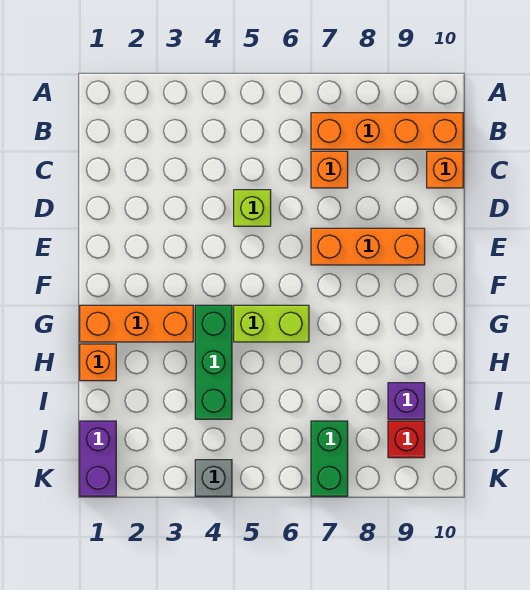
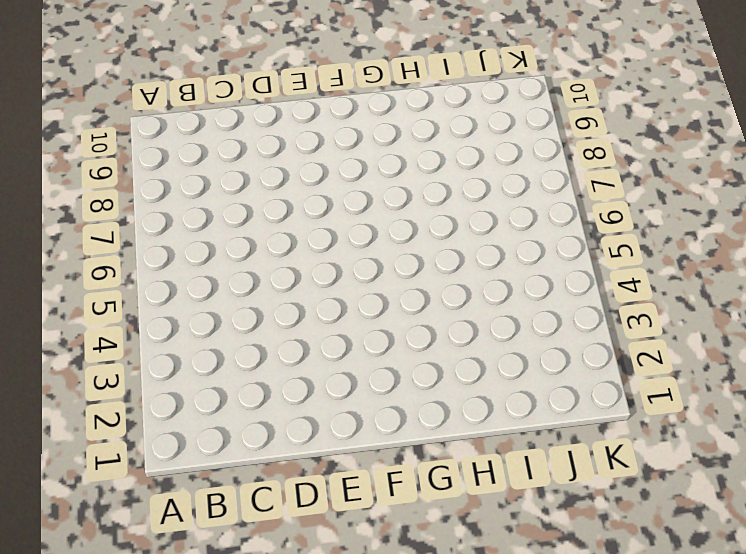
none -> orange brick B7:B10 level 1
none -> orange brick C7 level 1
none -> orange brick C10 level 1

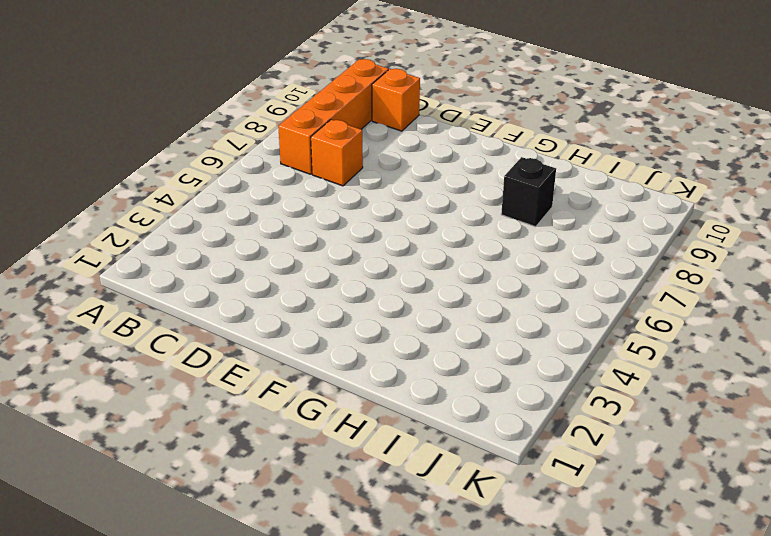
black brick H8 level 1 -> none
none -> lime brick D5 level 1
none -> orange brick E7:E9 level 1
none -> orange brick G1:G3 level 1

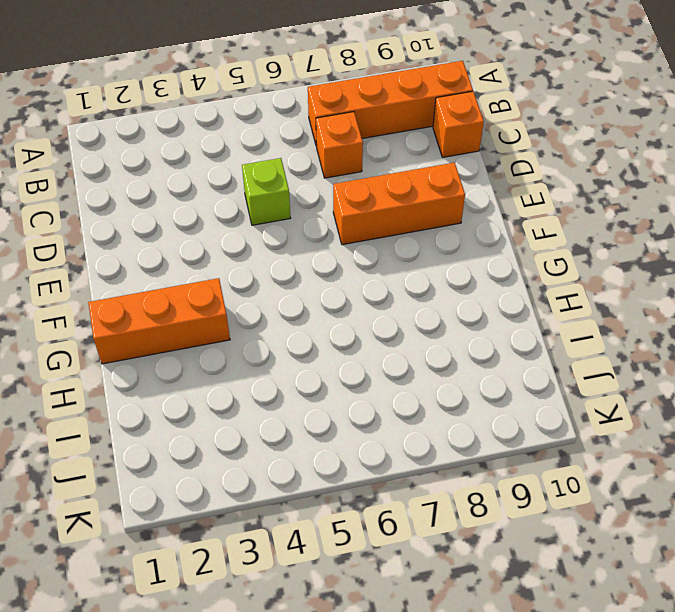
none -> green brick G4:I4 level 1
none -> lime brick G5:G6 level 1
none -> orange brick H1 level 1

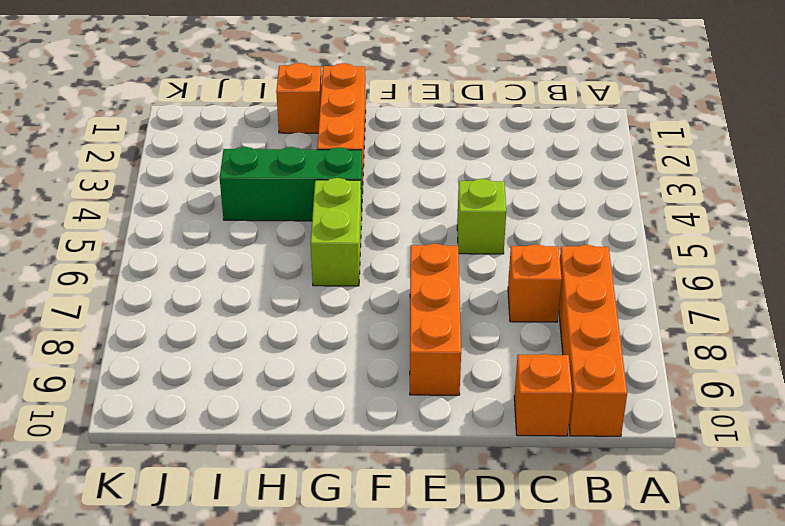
none -> purple brick I9 level 1
none -> purple brick J1:K1 level 1
none -> green brick J7:K7 level 1

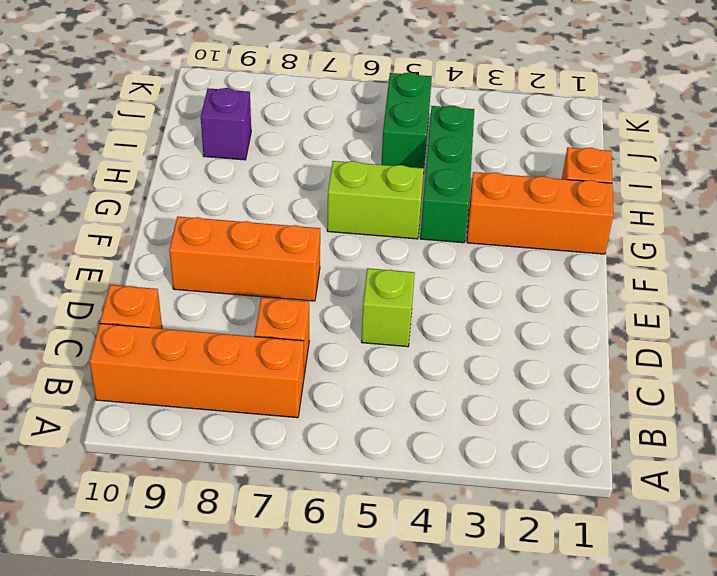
green brick I5:J5 level 1 -> green brick J7:K7 level 1
none -> purple brick J1:K1 level 1
none -> red brick J9 level 1
none -> grey brick K4 level 1

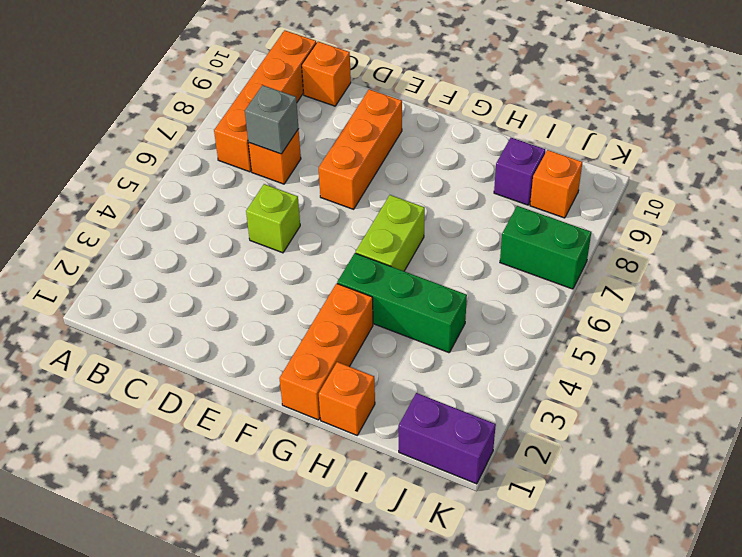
grey brick C7 level 2 -> grey brick K4 level 1
orange brick J9 level 1 -> red brick J9 level 1

